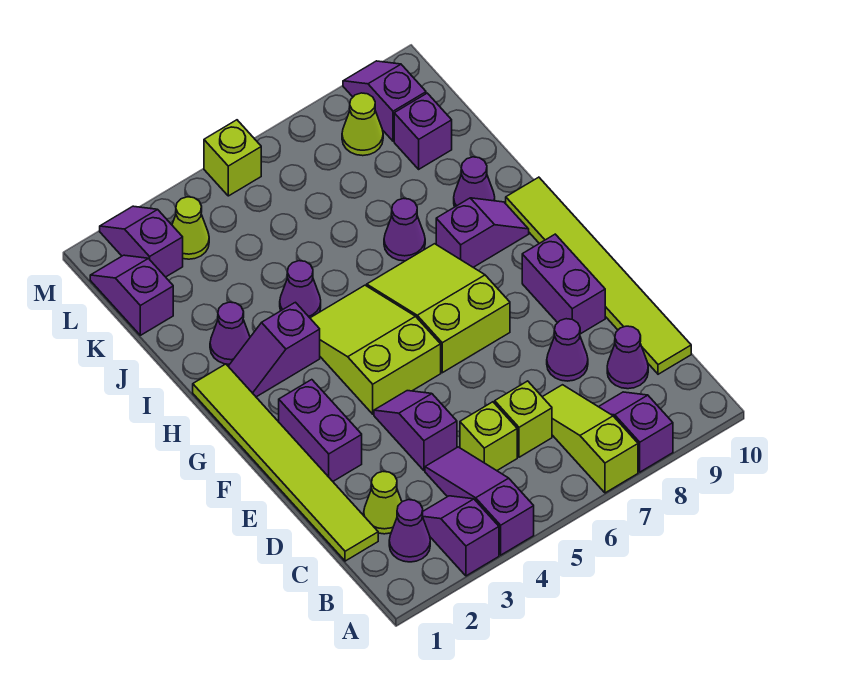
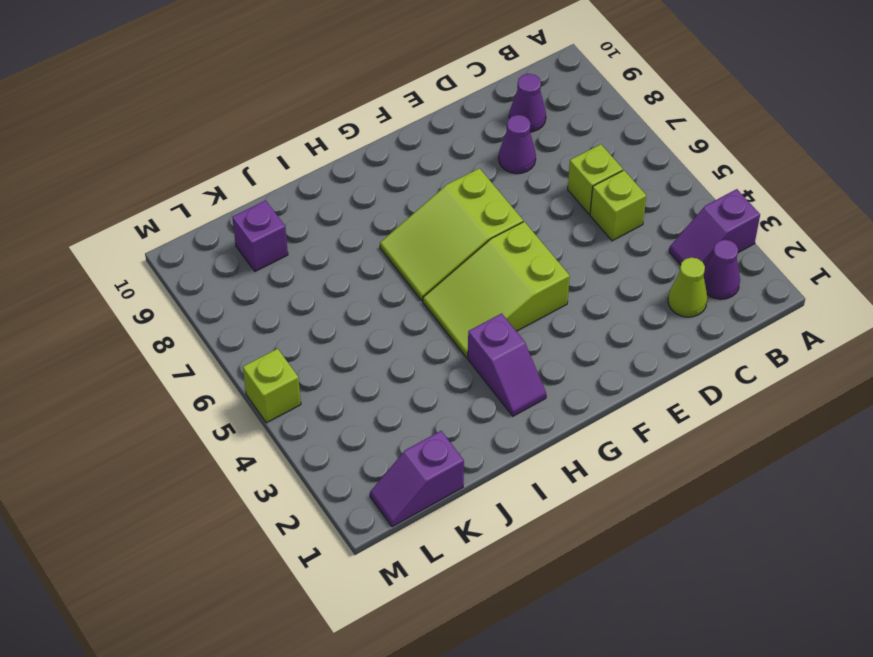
none -> purple slope A4:C4 level 1 top A
none -> lime slope A7:C7 level 1 top A
none -> purple slope A8:B8 level 1 top A
none -> lime tile C1:H1 level 1

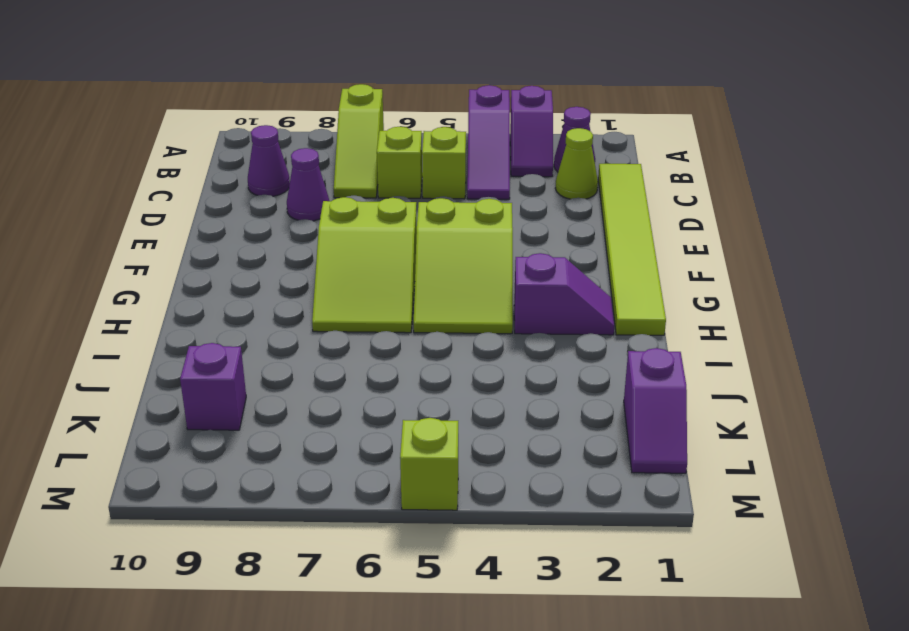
none -> purple slope A8:B8 level 1 top A
none -> lime tile C10:H10 level 1
none -> purple slope D4:E4 level 1 top D
none -> purple brick E2:F2 level 1

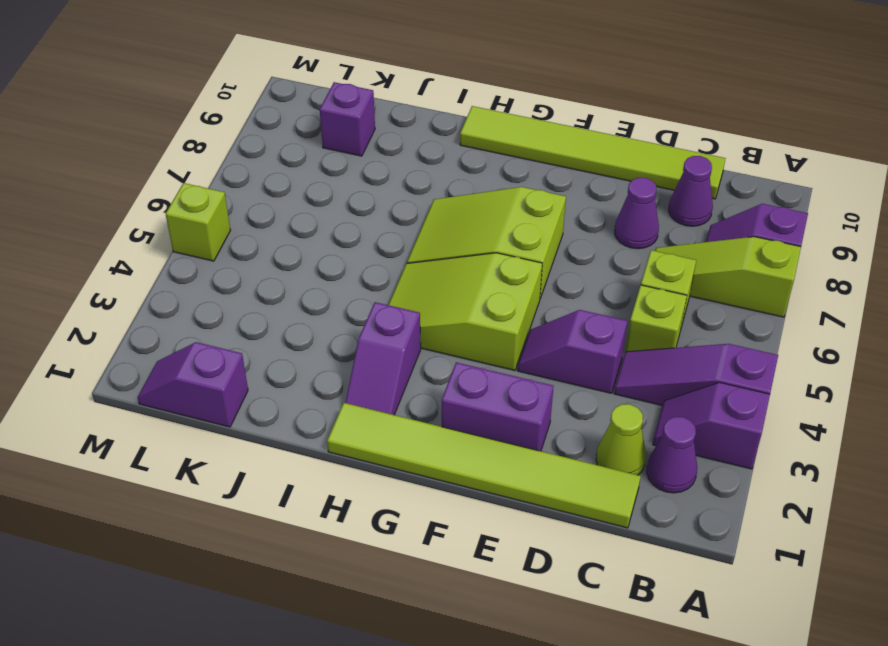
none -> purple brick E9:F9 level 1
none -> purple slope H8:H9 level 1 top 8
none -> purple cone I2 level 1
none -> purple cone I4 level 1

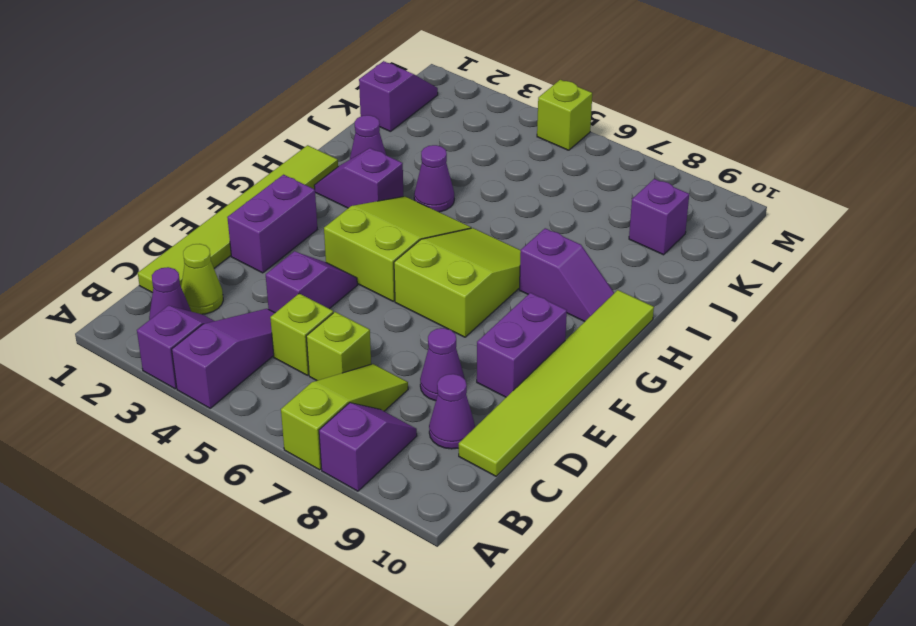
none -> purple cone I7 level 1
none -> purple cone I9 level 1
none -> purple slope L2:M2 level 1 top L
none -> lime cone L3 level 1

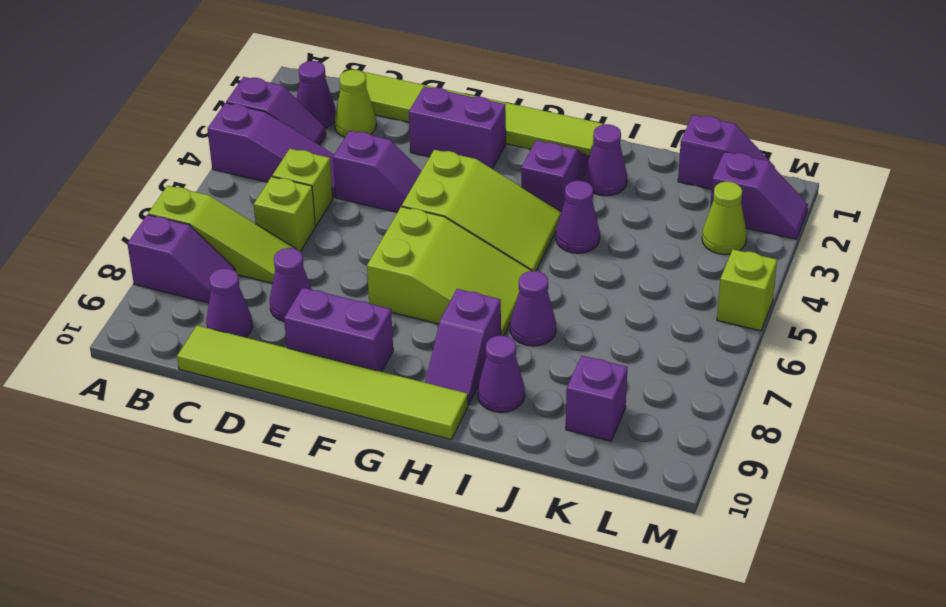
none -> lime cone L8 level 1
none -> purple slope L9:M9 level 1 top L

